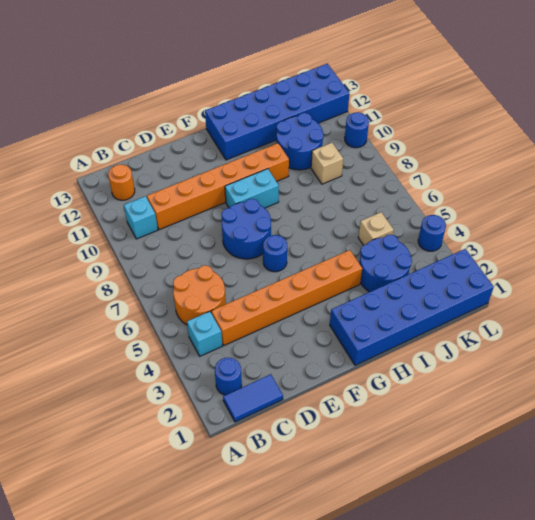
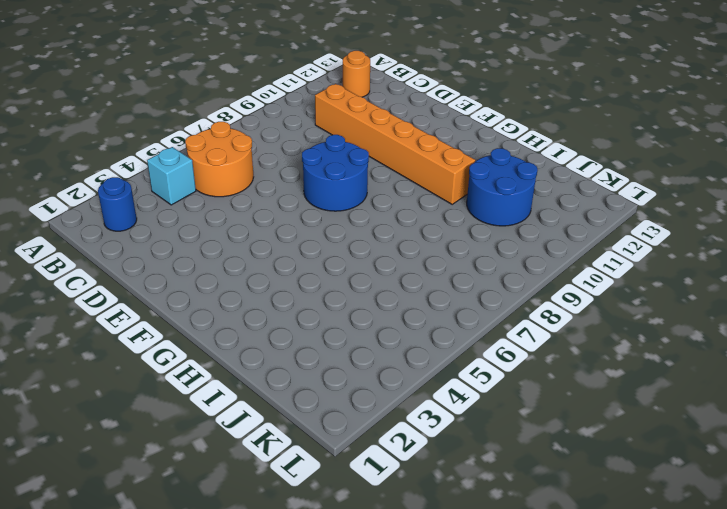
none -> blue tile B1:C1 level 1
none -> cyan brick B10 level 1
none -> orange brick C4:H4 level 1

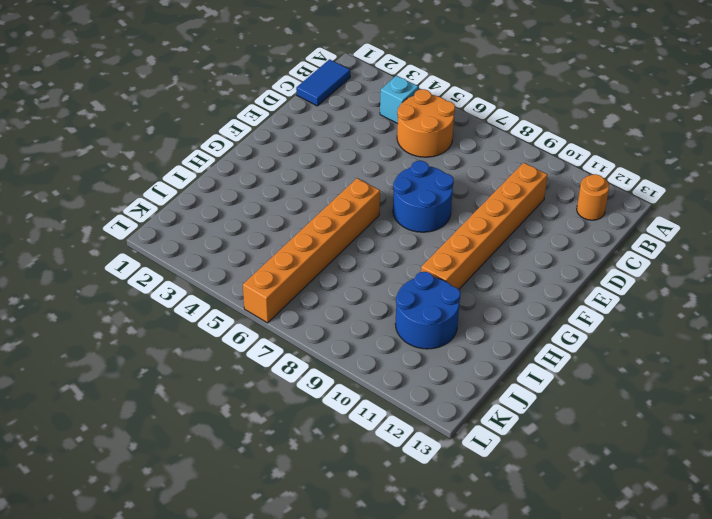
orange brick G6:L6 level 1 -> orange brick C4:H4 level 1
none -> blue round brick B2 level 1
none -> cyan brick B10 level 1
none -> blue round brick F6 level 1

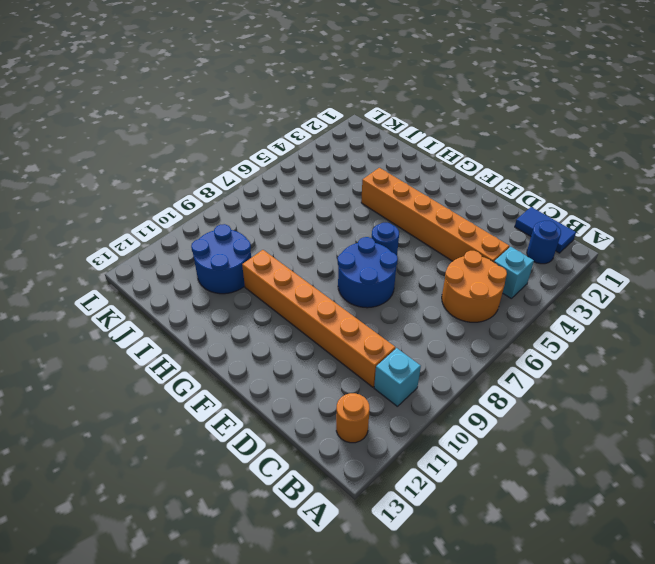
none -> cyan brick F9:G9 level 1
none -> blue brick G1:L2 level 1
none -> blue brick G12:L13 level 1

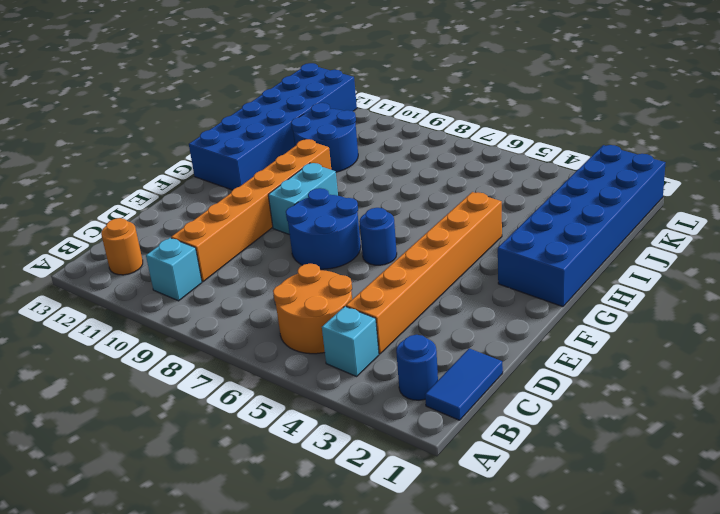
none -> blue round brick I3:J4 level 1
none -> tan brick J5 level 1
none -> tan brick J9 level 1

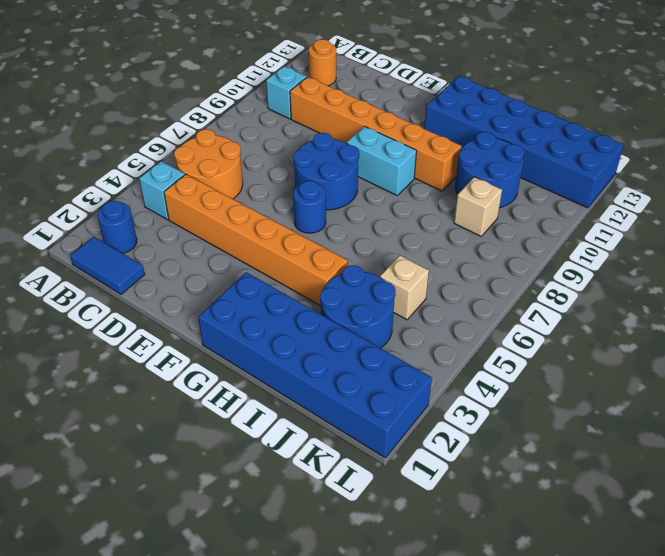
none -> blue round brick L4 level 1
none -> blue round brick L10 level 1

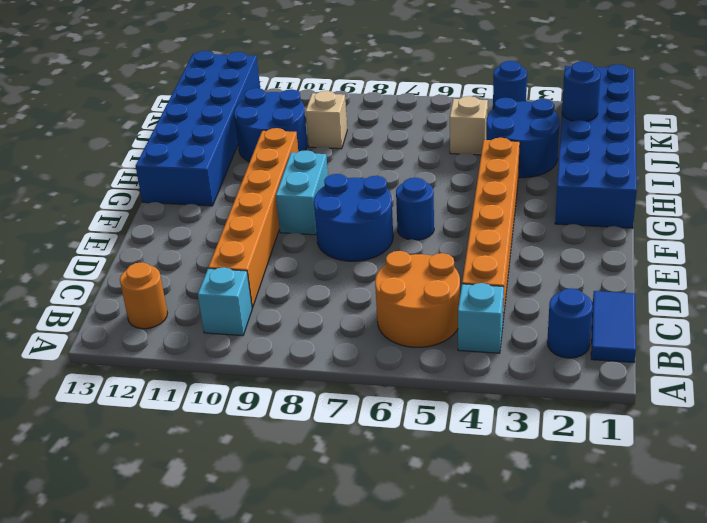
blue round brick J2 level 2 -> blue round brick L10 level 1

